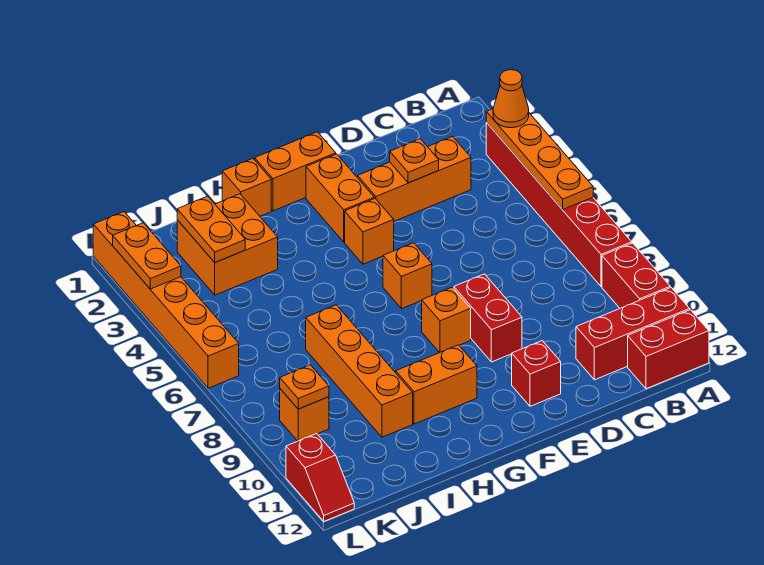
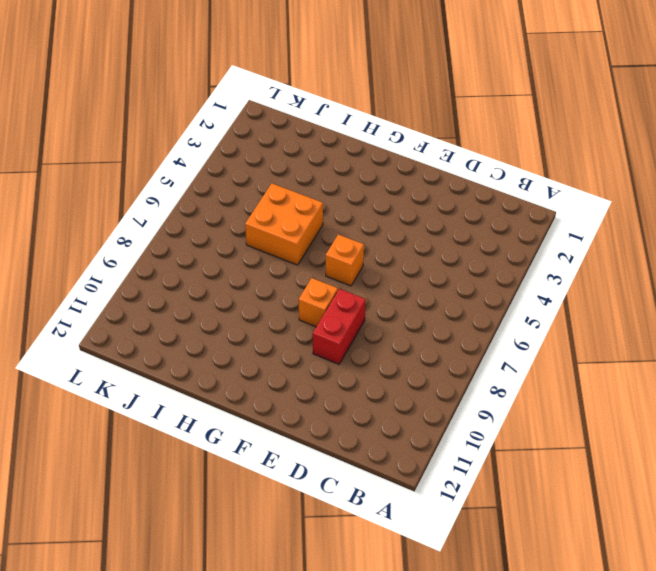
orange brick H5:I6 level 1 -> orange brick I2:J3 level 1
none -> red brick A3:A8 level 1
none -> red brick A9:A10 level 1
none -> red brick A11:C11 level 1

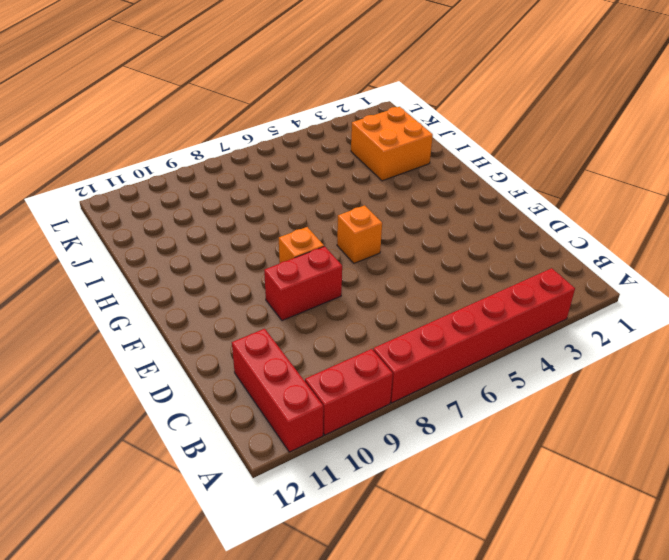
none -> red brick A12:B12 level 1
none -> orange brick C3:E3 level 1
none -> red brick E11 level 1

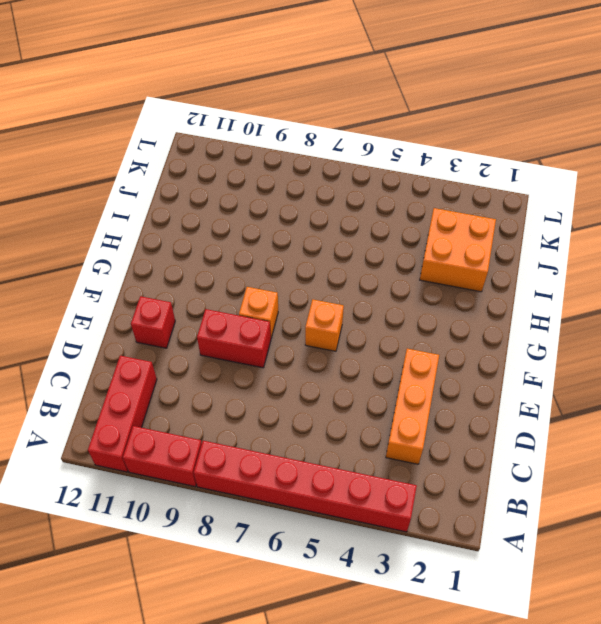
none -> red brick A12:B12 level 1
none -> orange brick F1:G1 level 1
none -> orange brick F2:F3 level 1

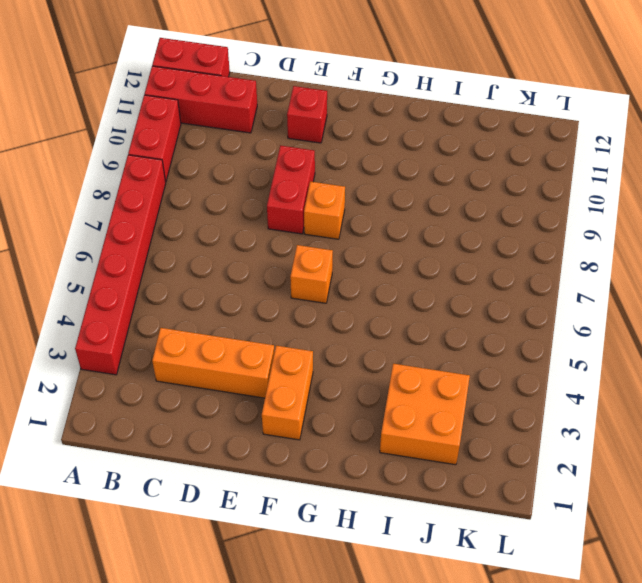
none -> orange brick F1:G1 level 1
none -> orange brick F4 level 1
none -> orange brick G10:H10 level 1

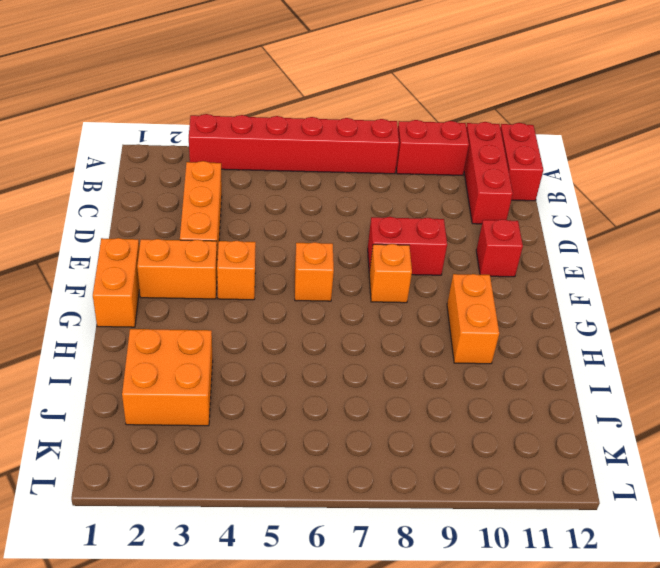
none -> orange brick H1 level 1
none -> orange brick I7:I10 level 1
none -> orange brick K9 level 1

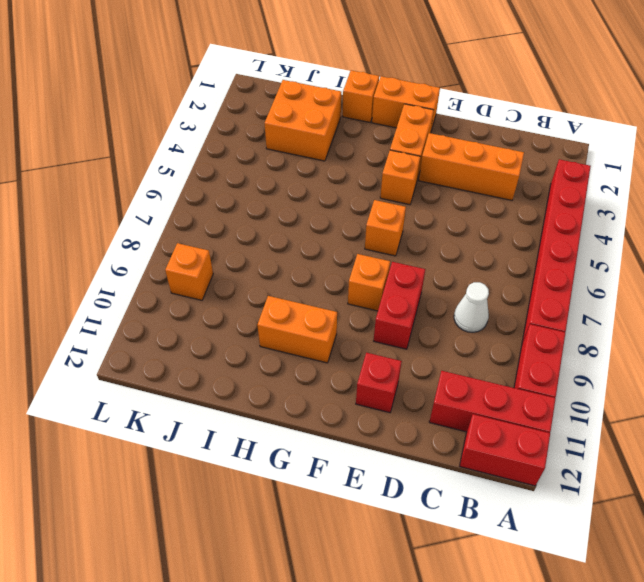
white cone C8 level 1 -> none
none -> orange brick I7:I10 level 1
none -> orange brick L1:L6 level 1
none -> red slope L11:L12 level 1 top 11

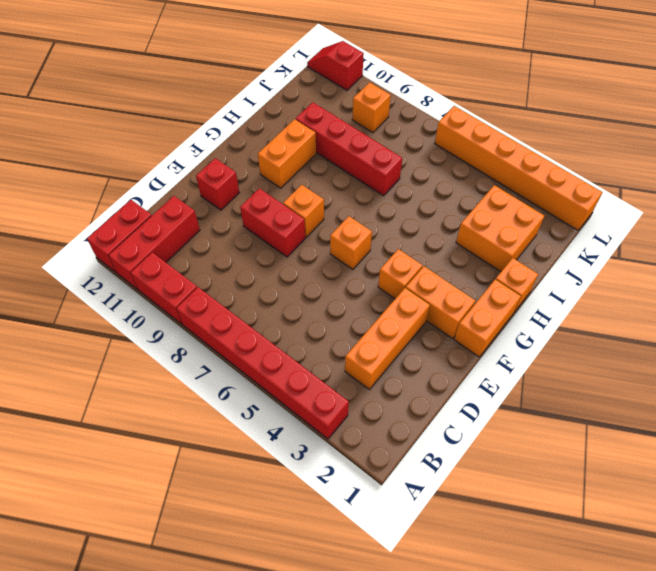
red brick I7:I10 level 1 -> orange brick I7:I10 level 1
none -> orange plate A3:A6 level 2
none -> orange plate D3 level 2
none -> orange plate J2:J3 level 2

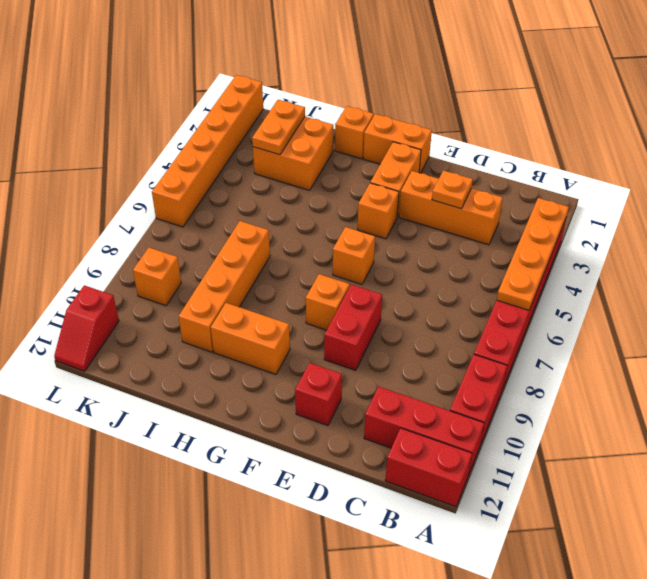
none -> orange plate K9 level 2
none -> orange plate L2:L3 level 2
none -> orange cone A3 level 3

